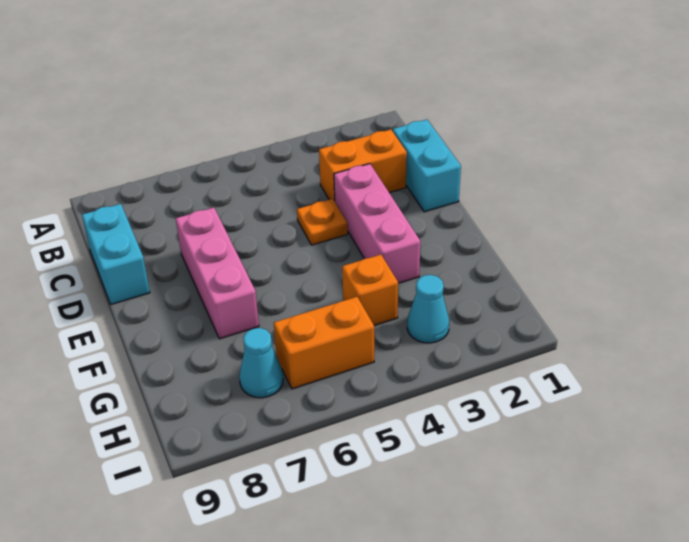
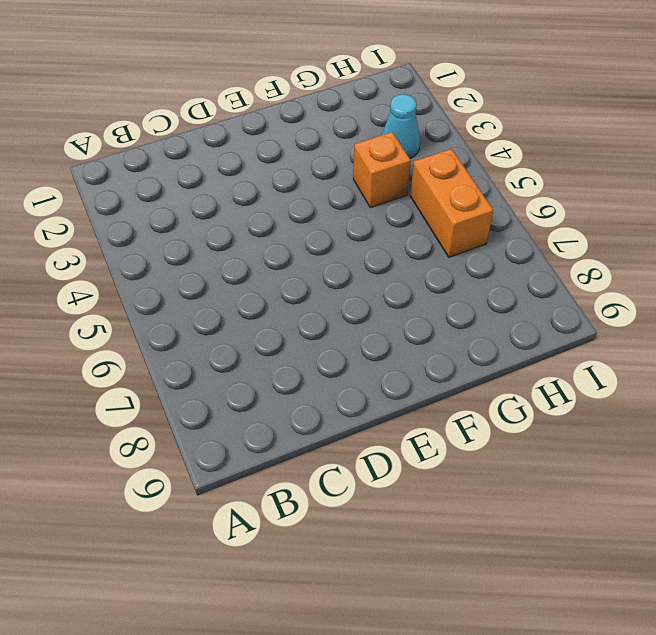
none -> cyan brick C1:D1 level 1
none -> orange brick C2:C3 level 1

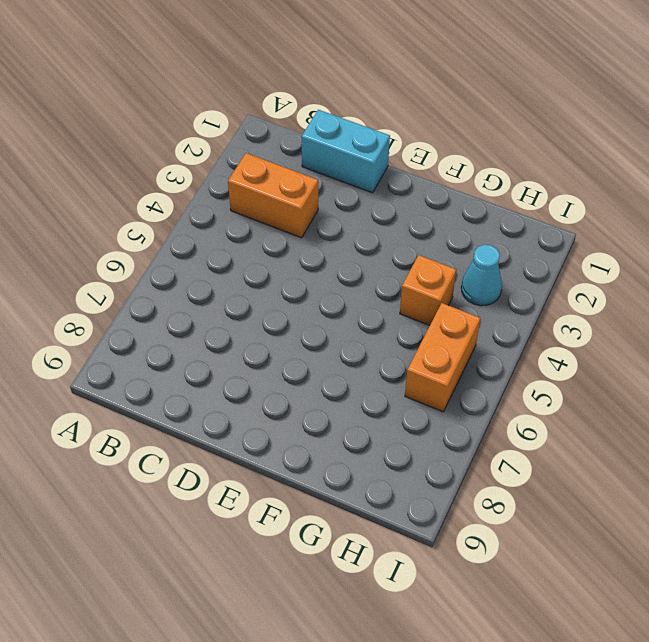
orange brick B3:C3 level 1 -> orange brick C2:C3 level 1
none -> cyan brick C9:D9 level 1
none -> pink brick D3:F3 level 1

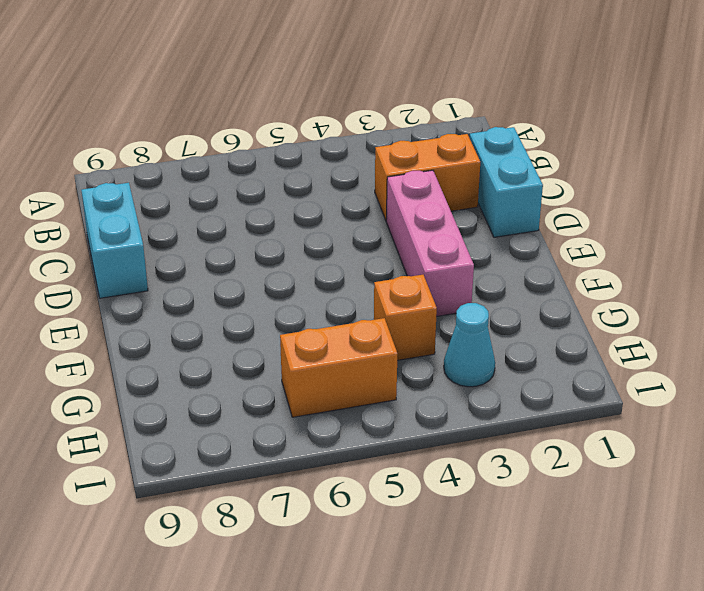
none -> orange plate D4 level 1
none -> pink brick D7:F7 level 1

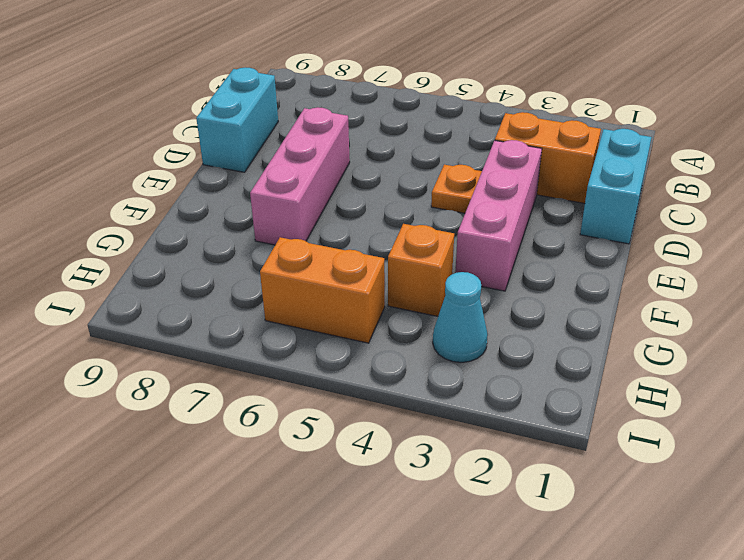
none -> cyan cone H7 level 1

